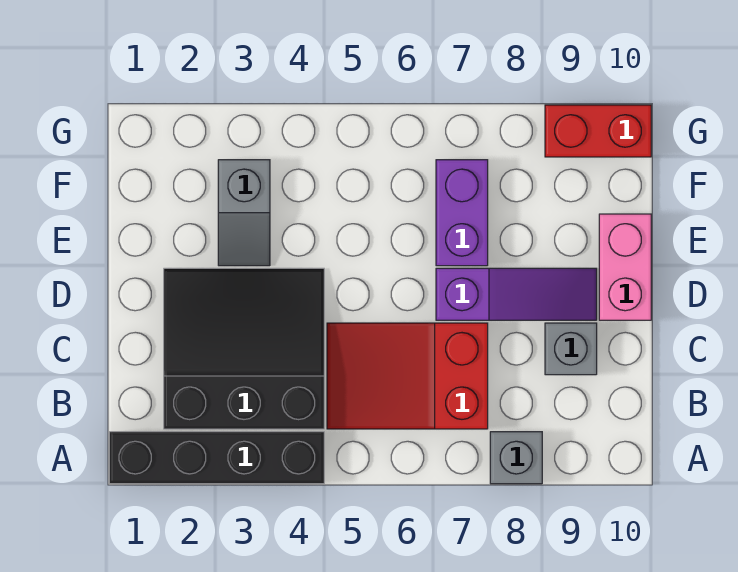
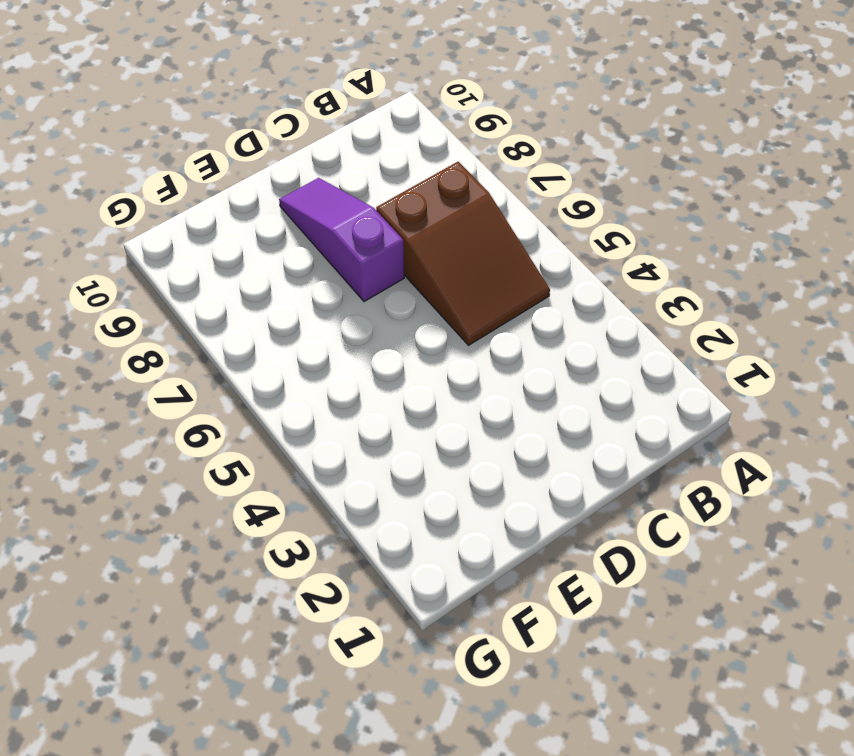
brown slope B5:C7 level 1 top 7 -> red slope B5:C7 level 1 top 7
none -> black brick A1:A4 level 1
none -> grey brick A8 level 1

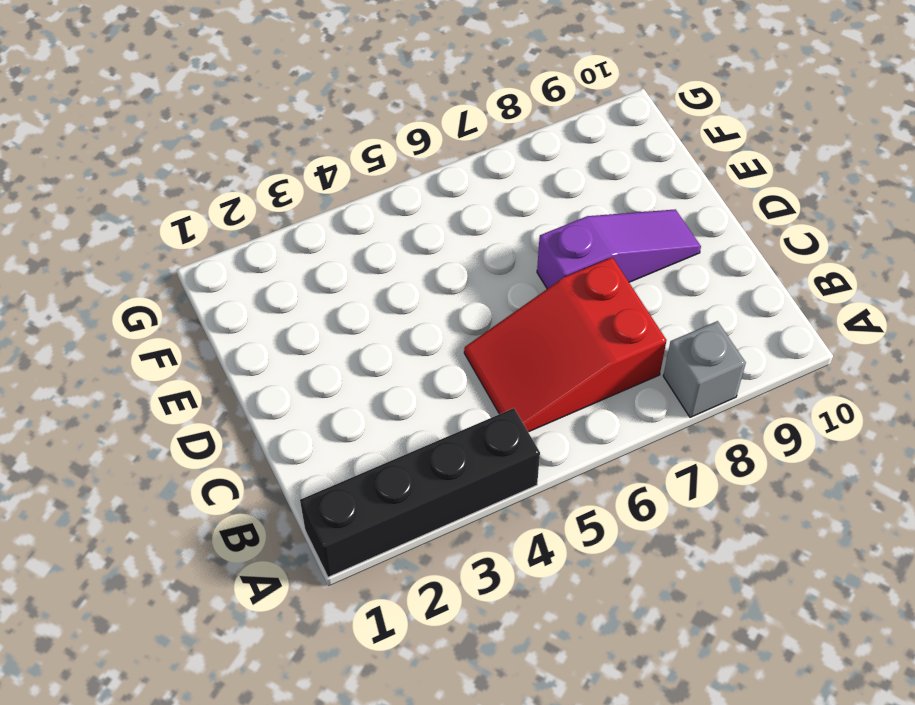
none -> black slope B2:D4 level 1 top B
none -> grey brick C9 level 1

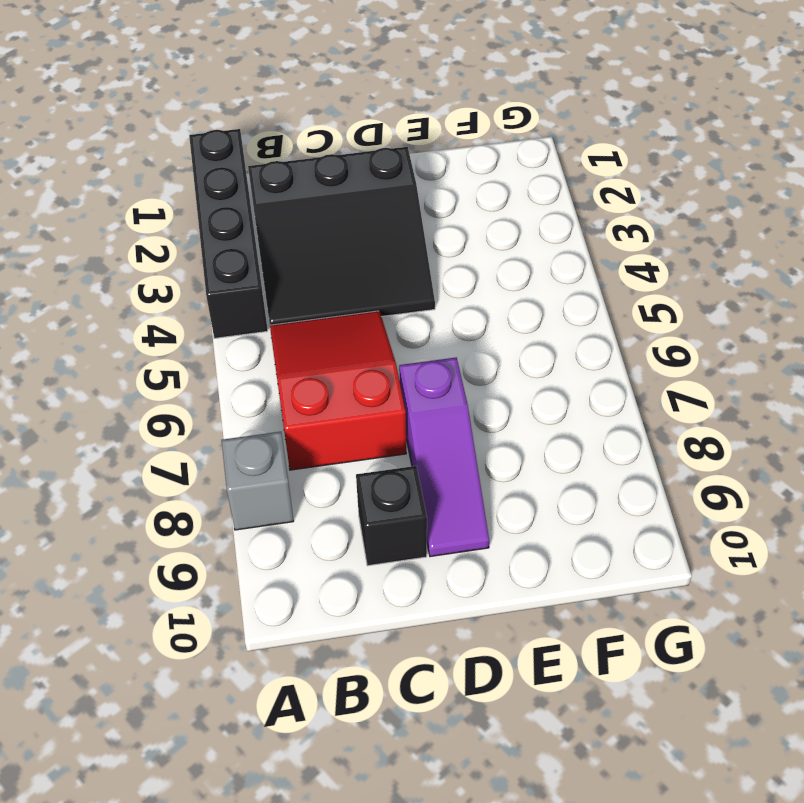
black slope B2:D4 level 1 top 2 -> black slope B2:D4 level 1 top B
black brick C9 level 1 -> grey brick C9 level 1
none -> pink brick D10:E10 level 1
none -> grey slope E3:F3 level 1 top F

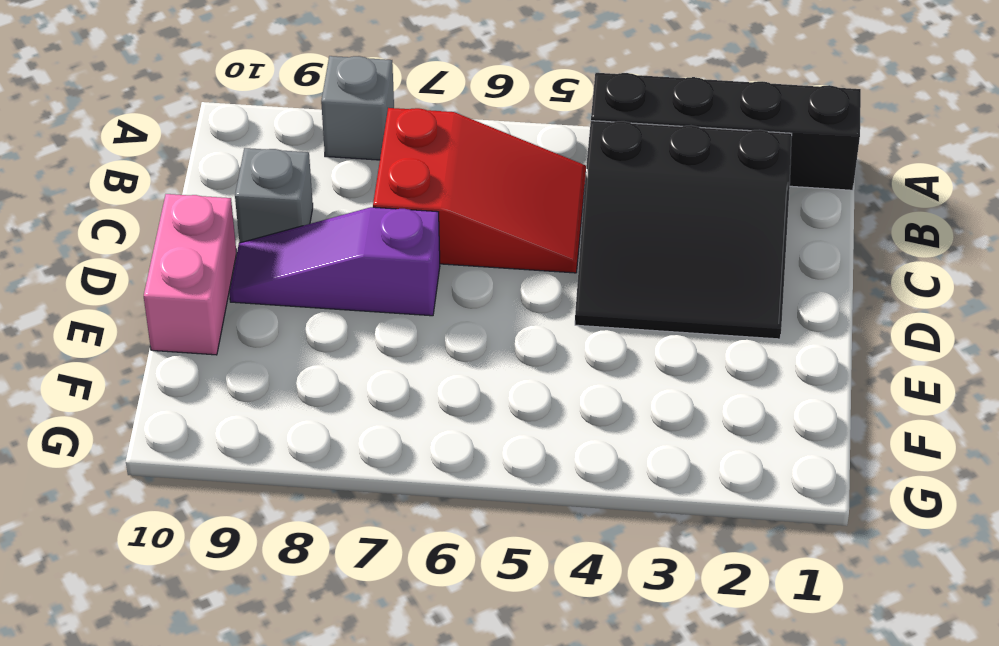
none -> grey slope E3:F3 level 1 top F
none -> purple brick E7:F7 level 1

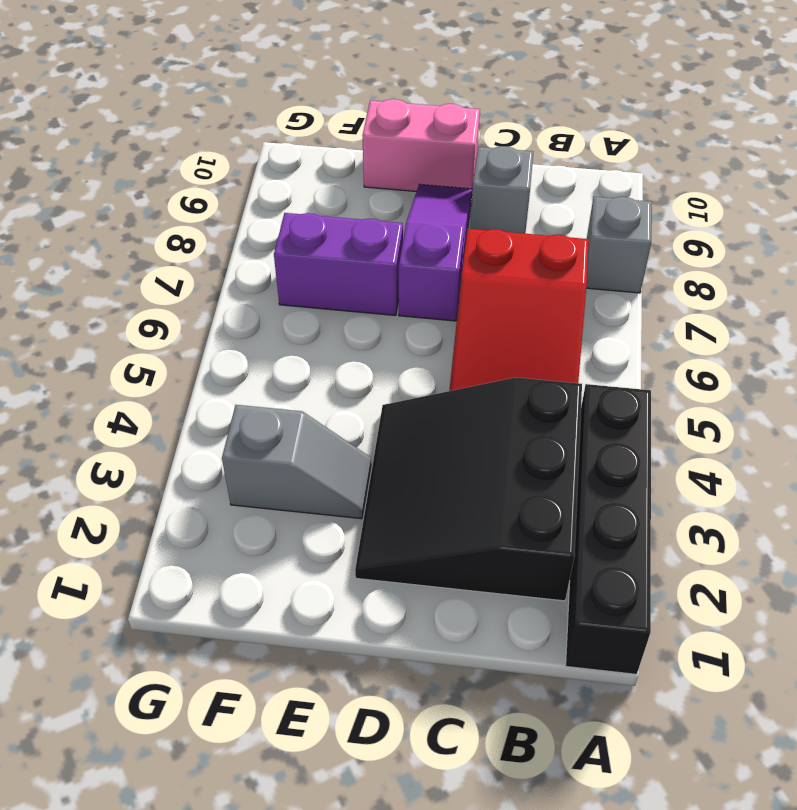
none -> red brick G9:G10 level 1

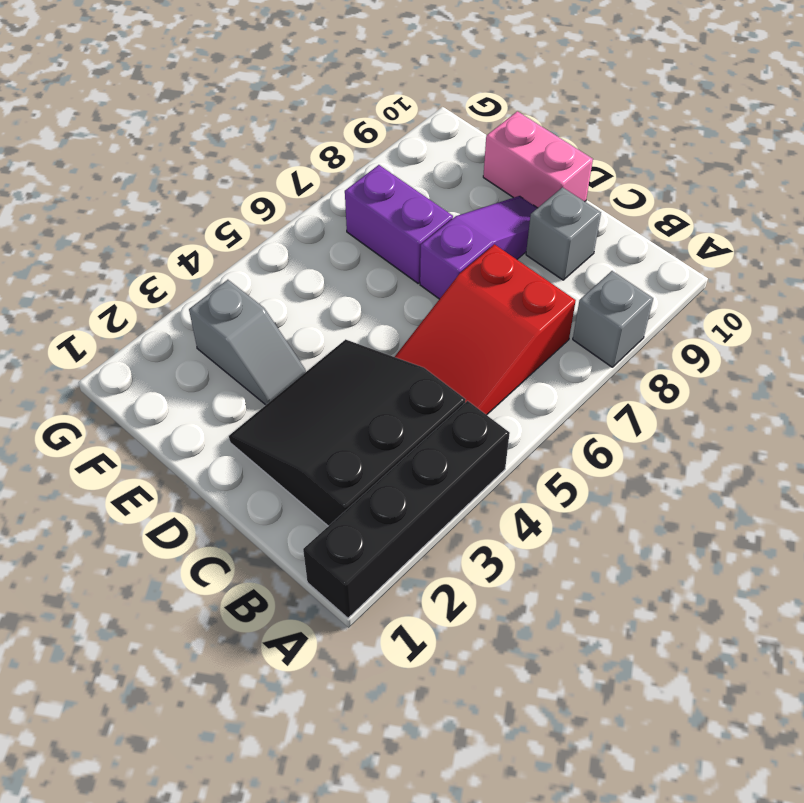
none -> red brick G9:G10 level 1

